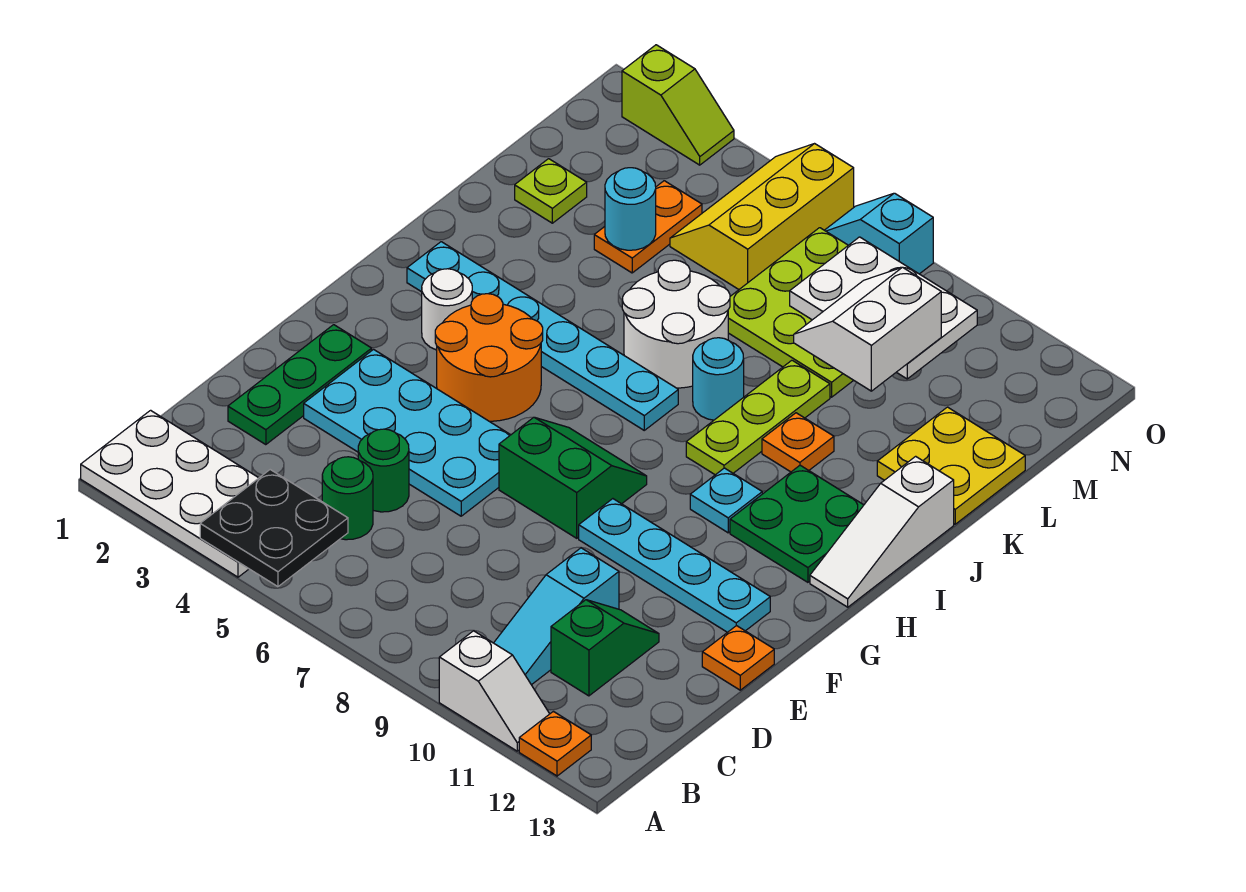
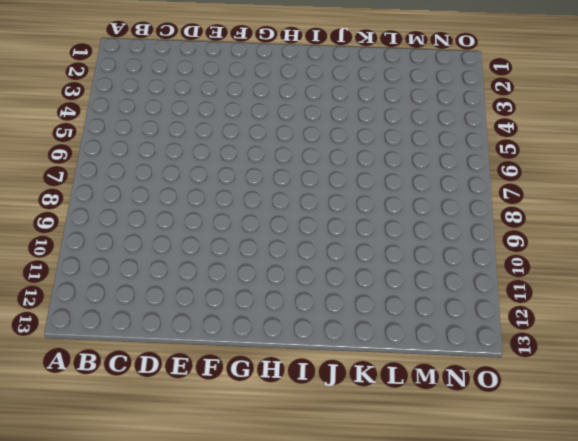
none -> white plate A1:B4 level 1
none -> white slope A10:A11 level 1 top 10
none -> orange plate A12 level 1
none -> cyan slope B10:D10 level 1 top D

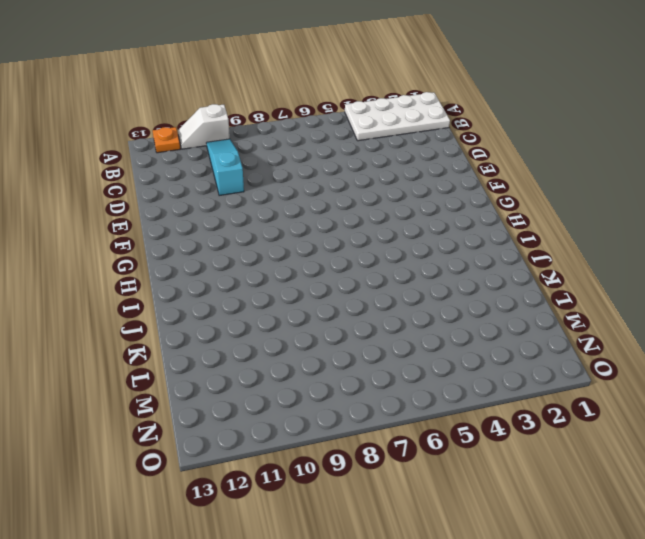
none -> green round brick C5 level 1
none -> green slope C11:D11 level 1 top C
none -> green plate D2:F2 level 1
none -> green round brick D5 level 1

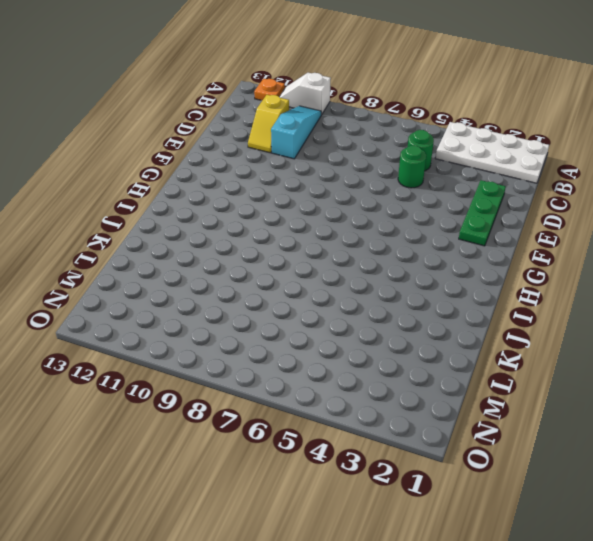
yellow slope C11:D11 level 1 top C -> green slope C11:D11 level 1 top C
none -> cyan plate E3:F6 level 1
none -> orange plate E13 level 1
none -> green slope F7:G8 level 1 top F
none -> cyan plate F9:F12 level 1

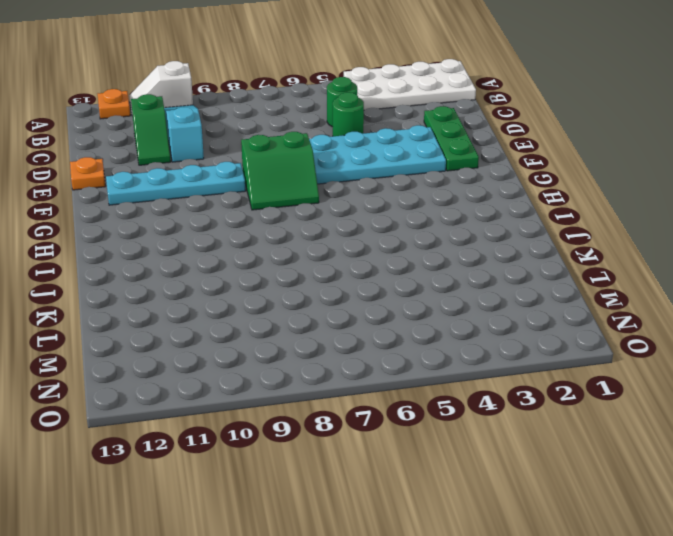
none -> orange round brick G4:H5 level 1
none -> white round brick H3 level 1
none -> cyan plate H10 level 1
none -> green plate H11:I12 level 1

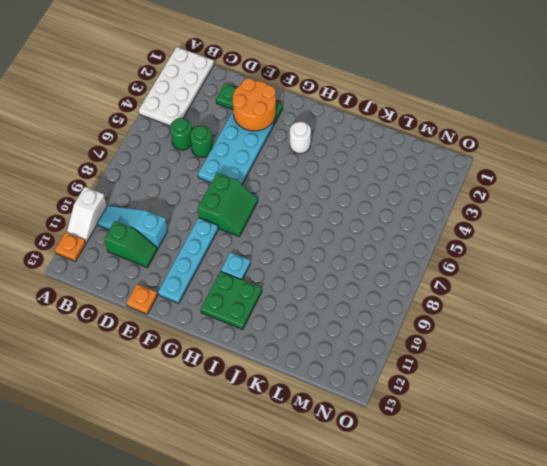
orange round brick E2:F3 level 2 -> orange round brick G4:H5 level 1
none -> white slope H13:J13 level 1 top J
none -> cyan plate I2:I7 level 1
none -> lime plate I9:K9 level 1
none -> white round brick J6:K7 level 1

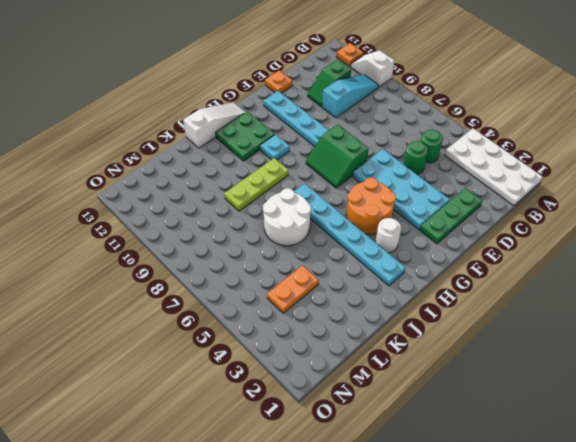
none -> cyan round brick J8 level 1
none -> orange plate J10 level 1
none -> yellow plate K12:L13 level 1
none -> lime plate L2 level 1

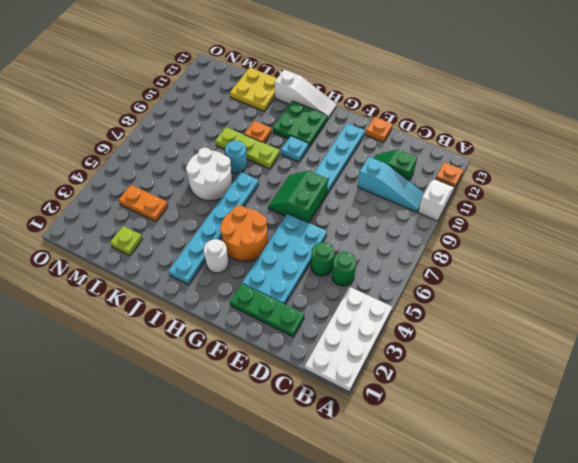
none -> lime plate L7:N9 level 1
none -> yellow slope M5:O6 level 1 top 6
none -> lime slope O2:O3 level 1 top 2
none -> cyan slope O7:O8 level 1 top 8

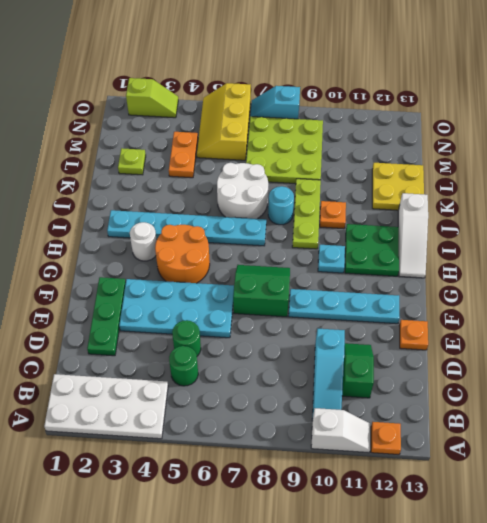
none -> black plate A4:B5 level 2
none -> cyan round brick L4 level 2
none -> white plate M8:N10 level 2
none -> white slope L9:M10 level 3 top 10

